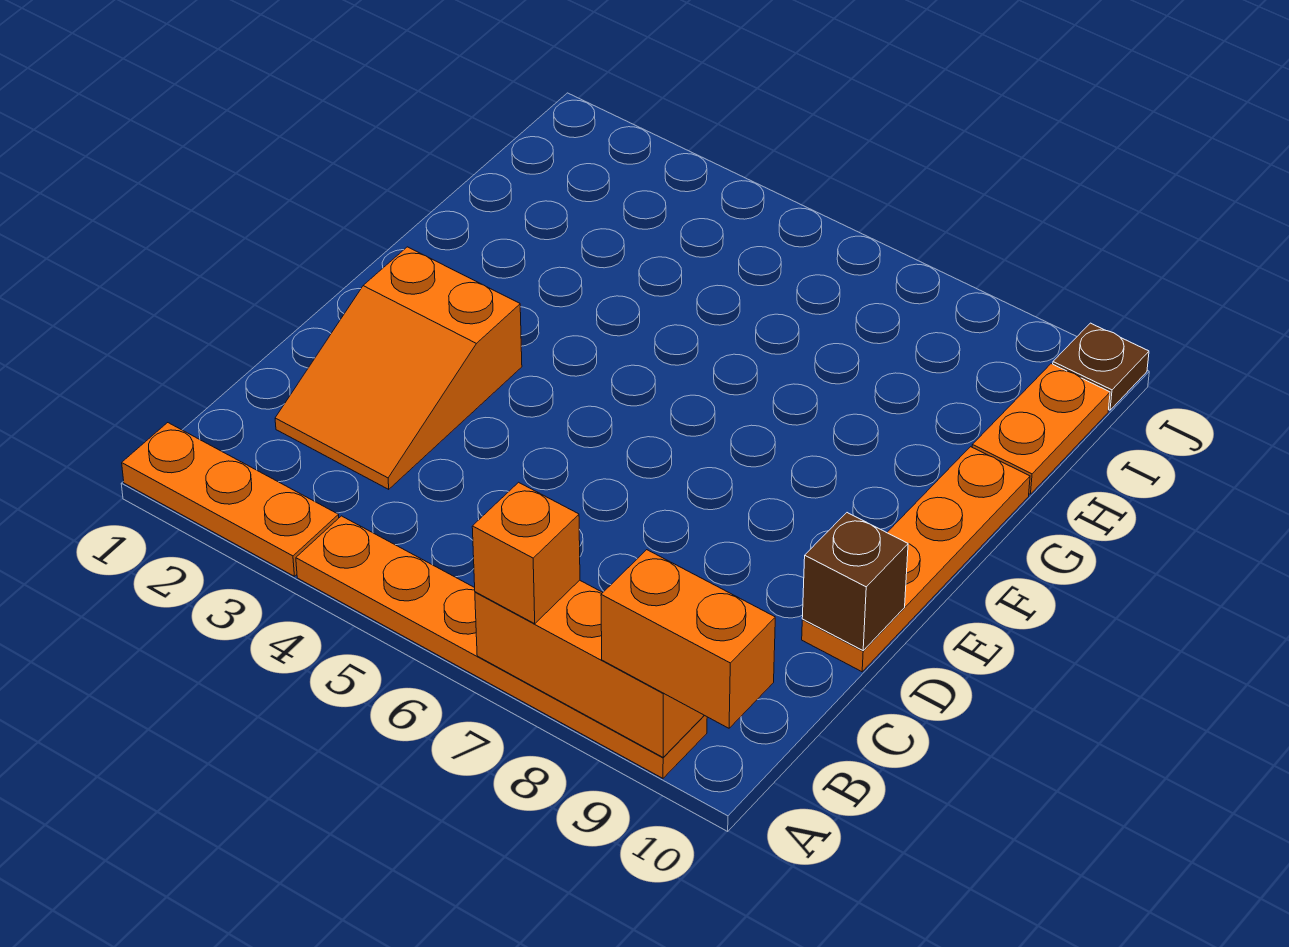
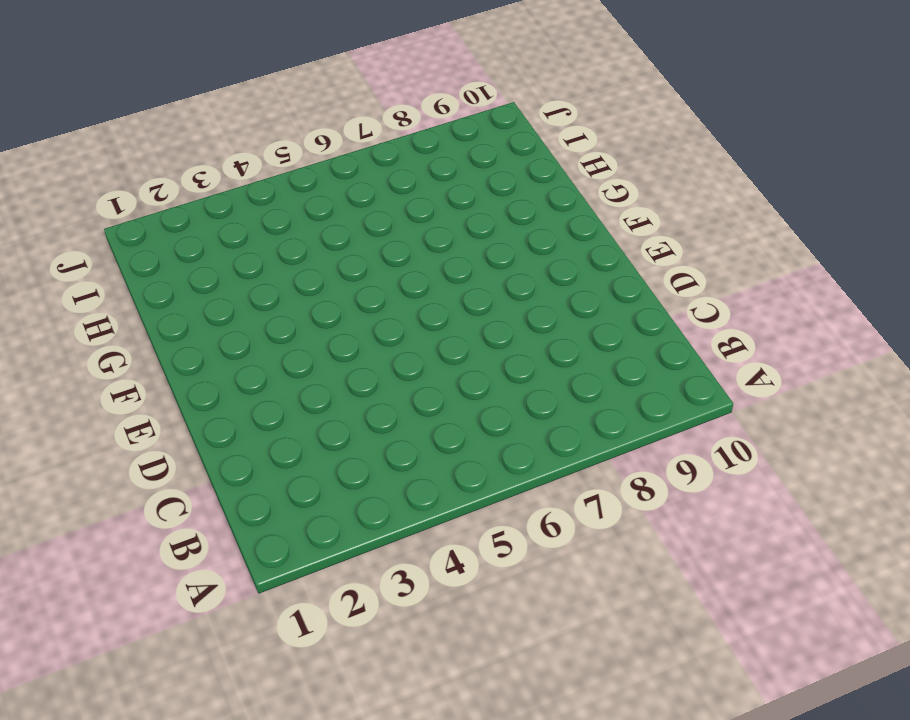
none -> orange plate A1:A3 level 1
none -> orange plate A4:A9 level 1

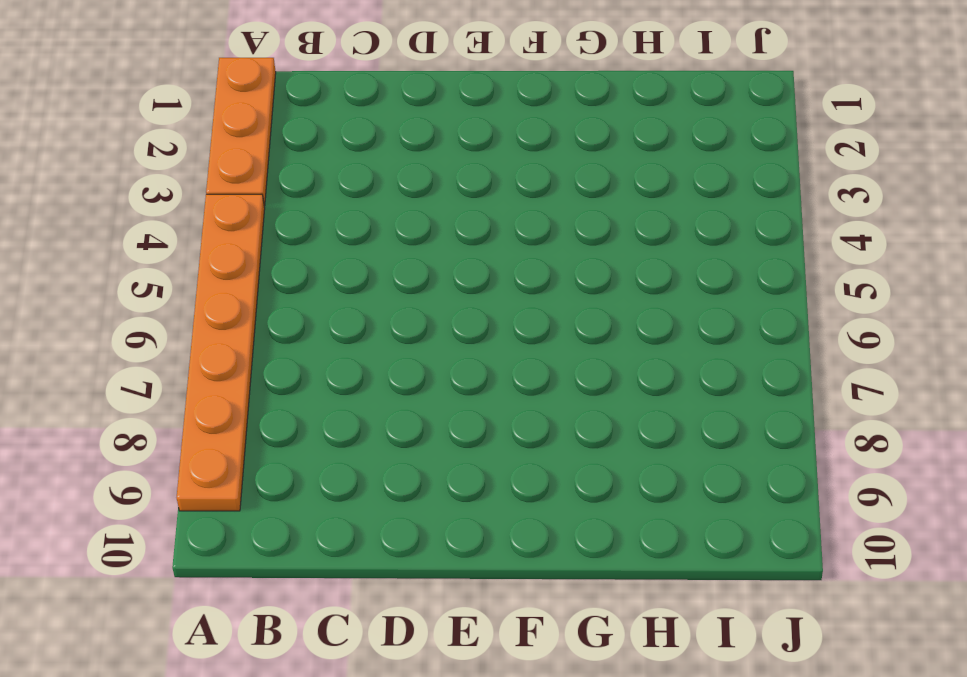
none -> orange slope C2:E3 level 1 top E
none -> orange plate D10:G10 level 1

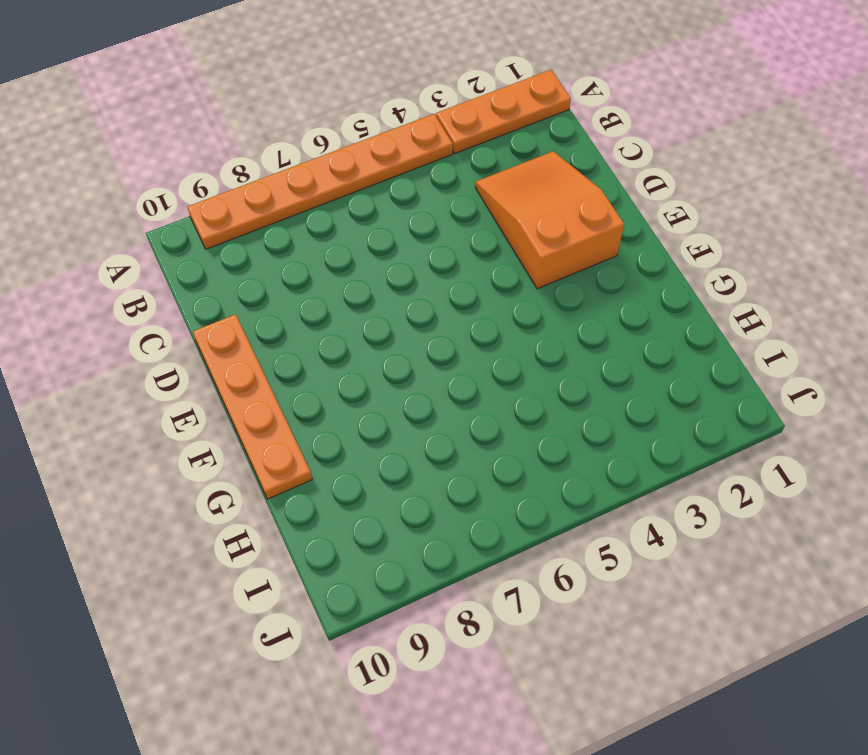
none -> orange plate H10:I10 level 1
none -> brown plate J10 level 1

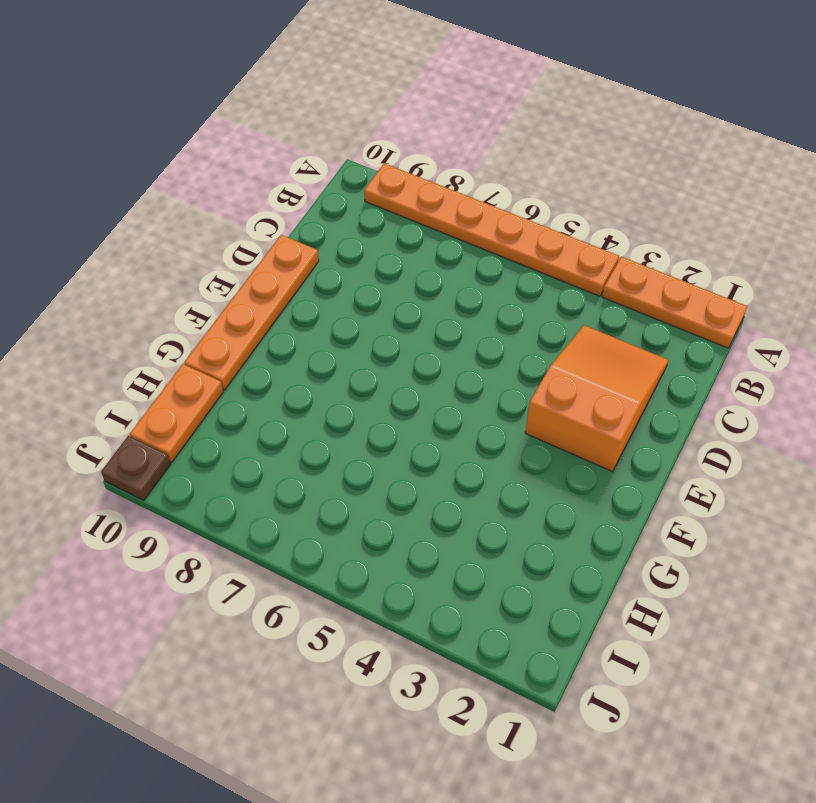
none -> orange brick A7:A9 level 2
none -> brown brick D10 level 2

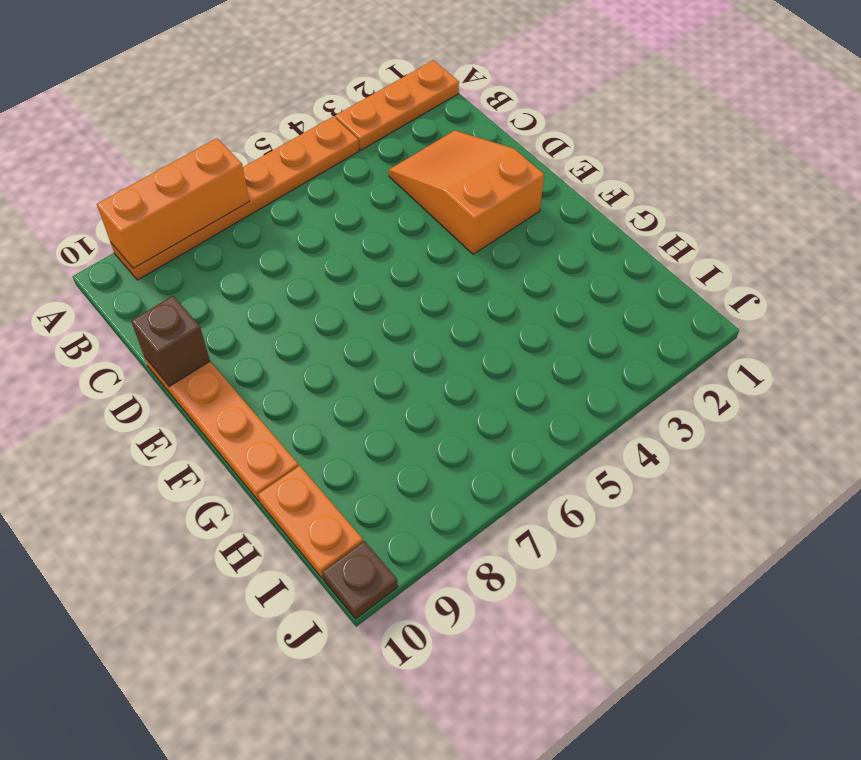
none -> orange brick A7 level 3
none -> orange brick A9:A10 level 3

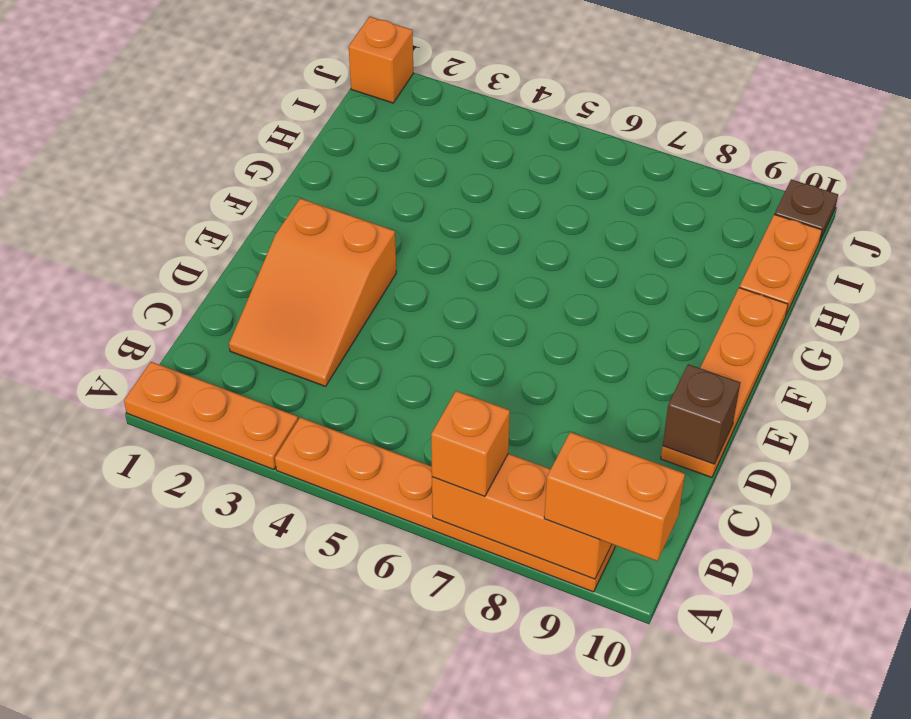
orange brick J1 level 1 -> none

